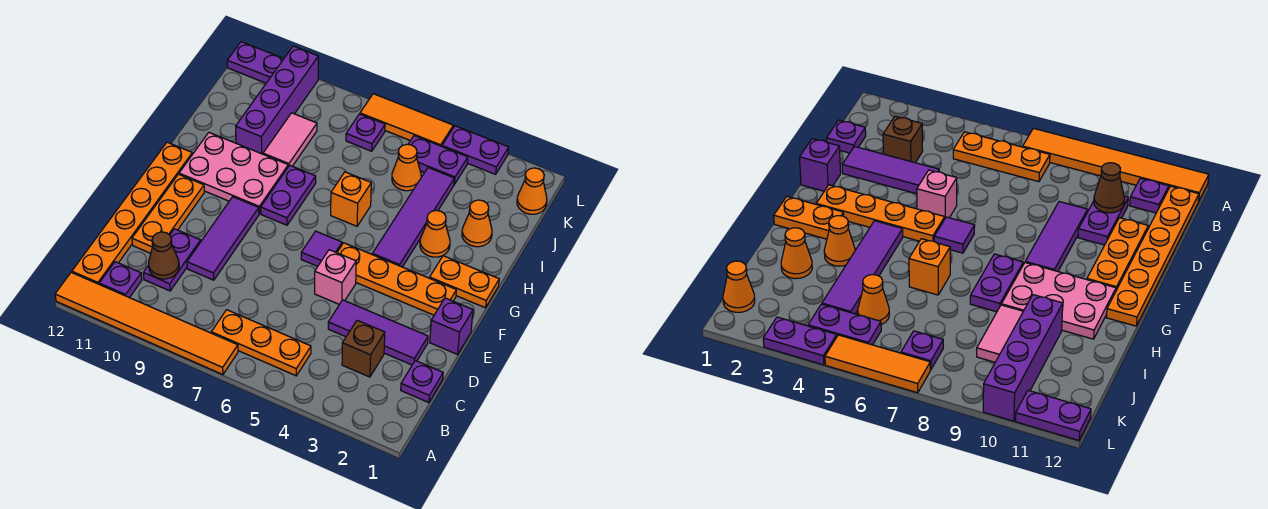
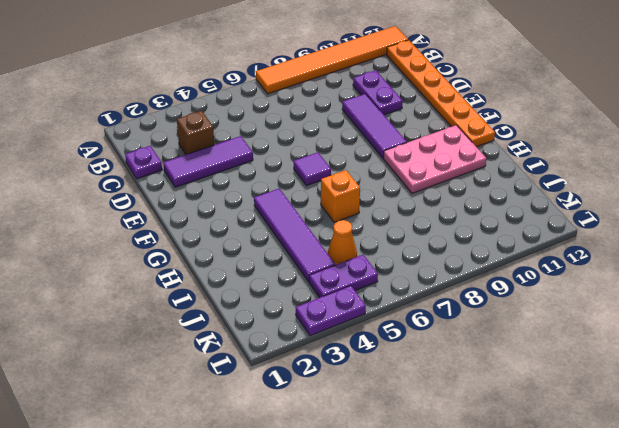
none -> orange plate B5:B7 level 1
none -> purple plate B11 level 1
none -> orange plate D11:F11 level 1
none -> purple brick E1 level 1

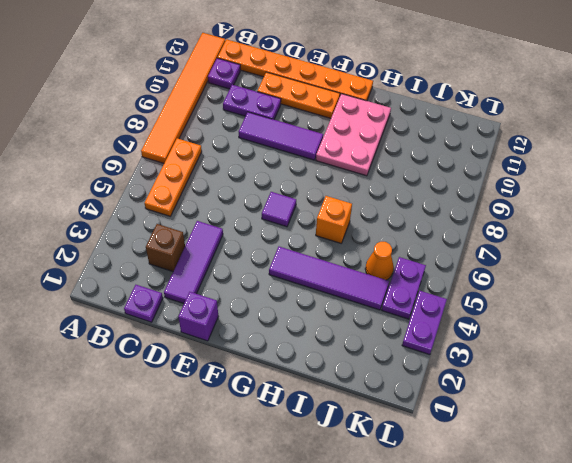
none -> pink brick E5 level 1
none -> orange plate F2:F5 level 1
none -> orange plate G1:G2 level 1
none -> purple plate G8:H8 level 1

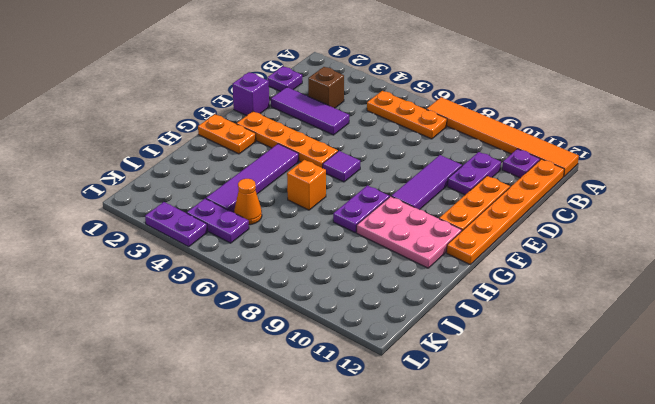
none -> pink brick E5 level 1
none -> orange cone H3 level 1
none -> orange cone I2 level 1
none -> pink tile I9:J9 level 1

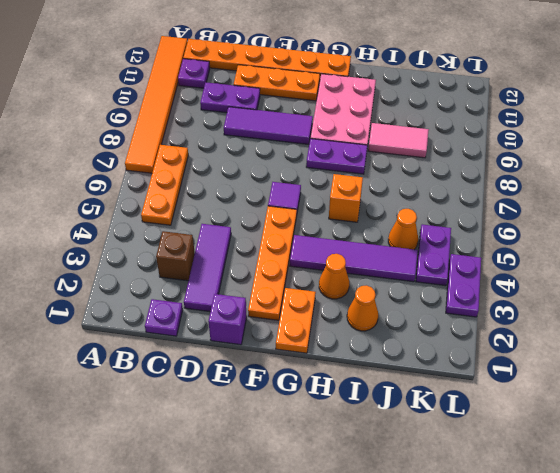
none -> pink brick E5 level 1
none -> purple brick I10:L10 level 1
none -> orange cone K1 level 1
none -> purple plate K7 level 1

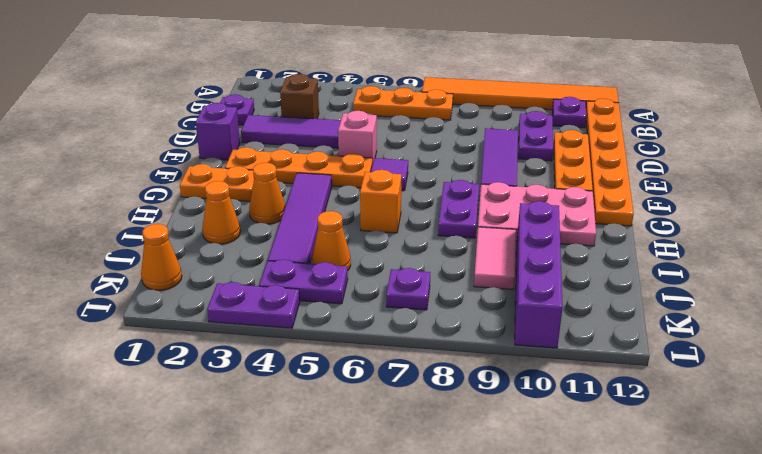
none -> orange tile L5:L7 level 1
none -> purple plate L11:L12 level 1
none -> brown cone C10 level 2

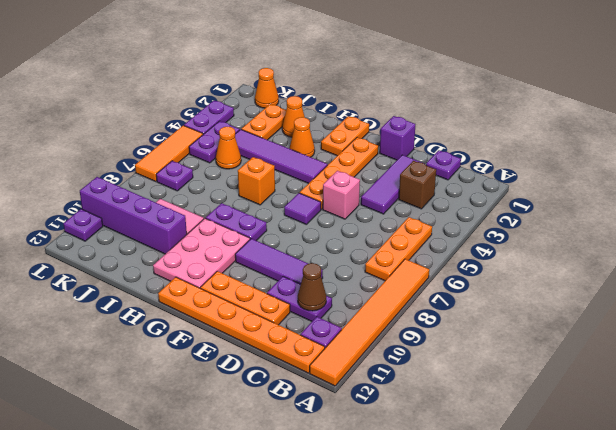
orange plate J2:J3 level 1 -> none
purple plate L11 level 1 -> purple plate L11:L12 level 1

